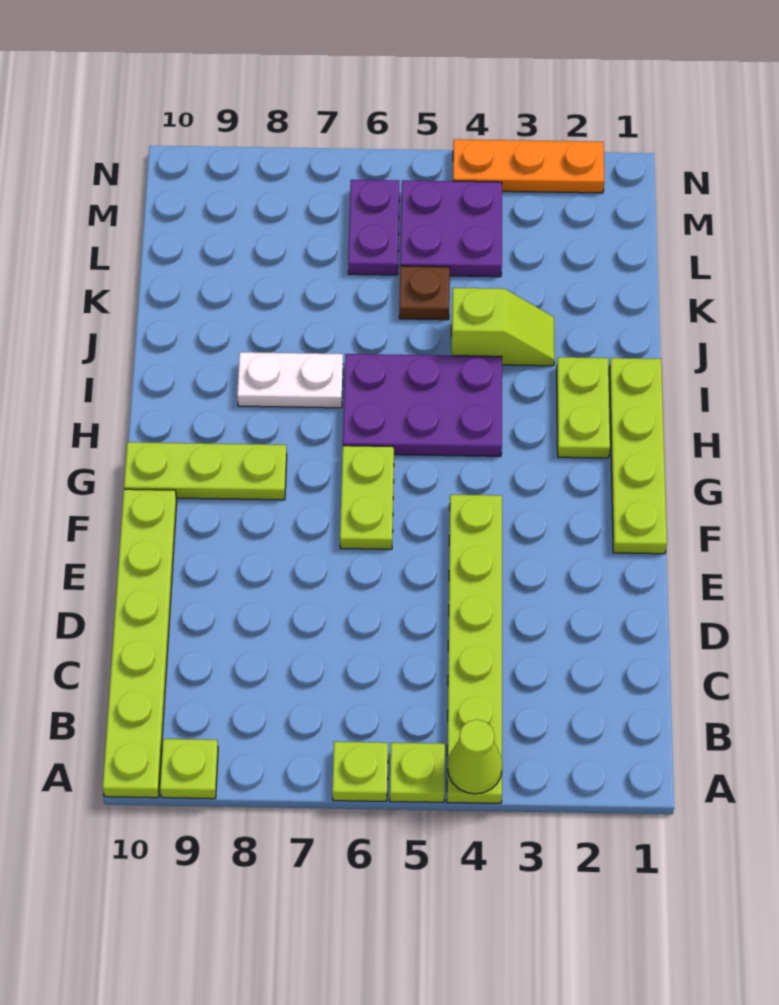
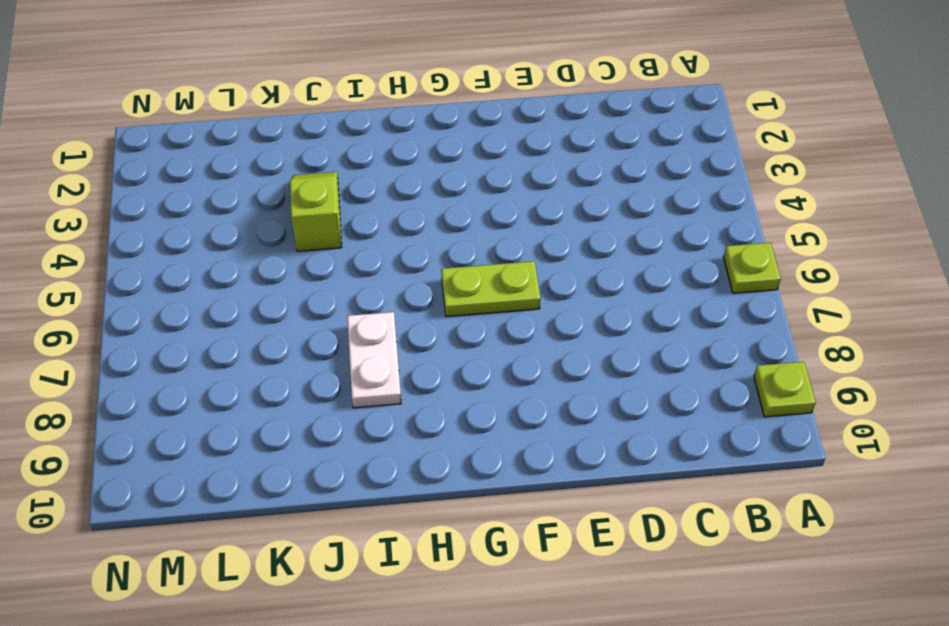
none -> lime plate A4:F4 level 1
none -> lime plate A5 level 1
none -> lime plate A10:F10 level 1

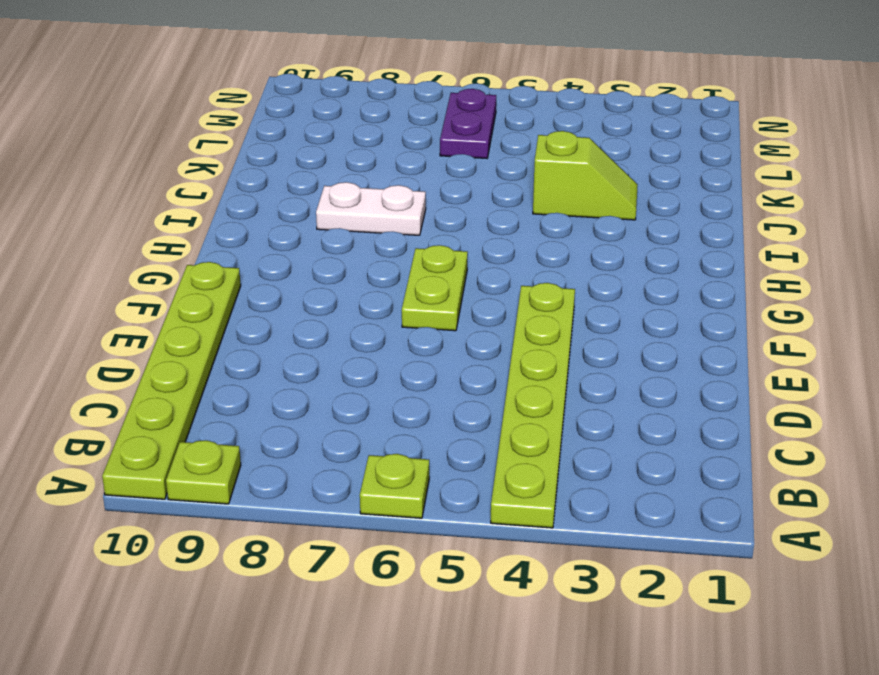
none -> lime plate A5 level 1
none -> lime plate F1:I1 level 1
none -> lime plate G8:G10 level 1

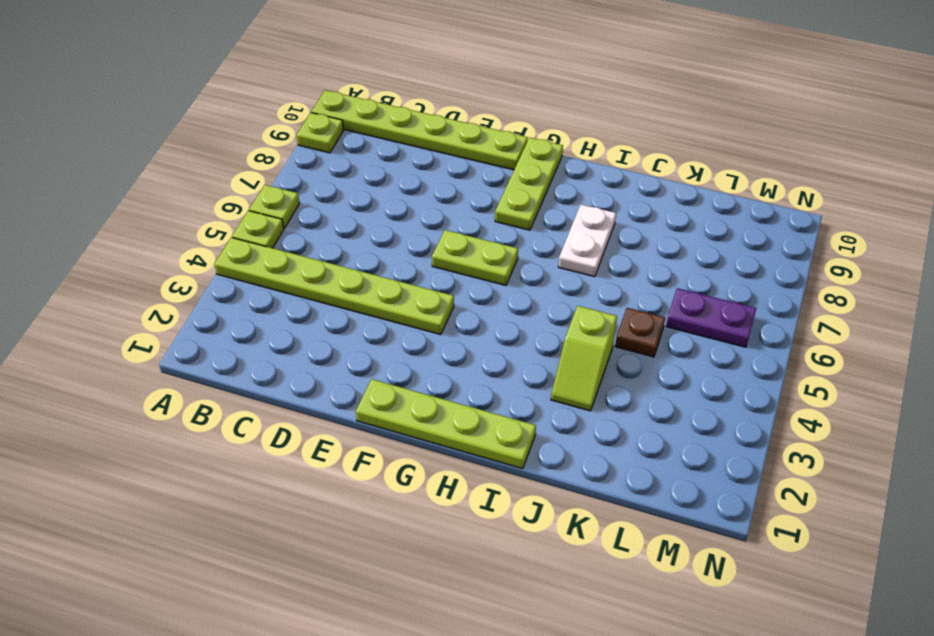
none -> lime plate H2:I2 level 1
none -> purple plate H4:I6 level 1
none -> purple plate L4:M5 level 1

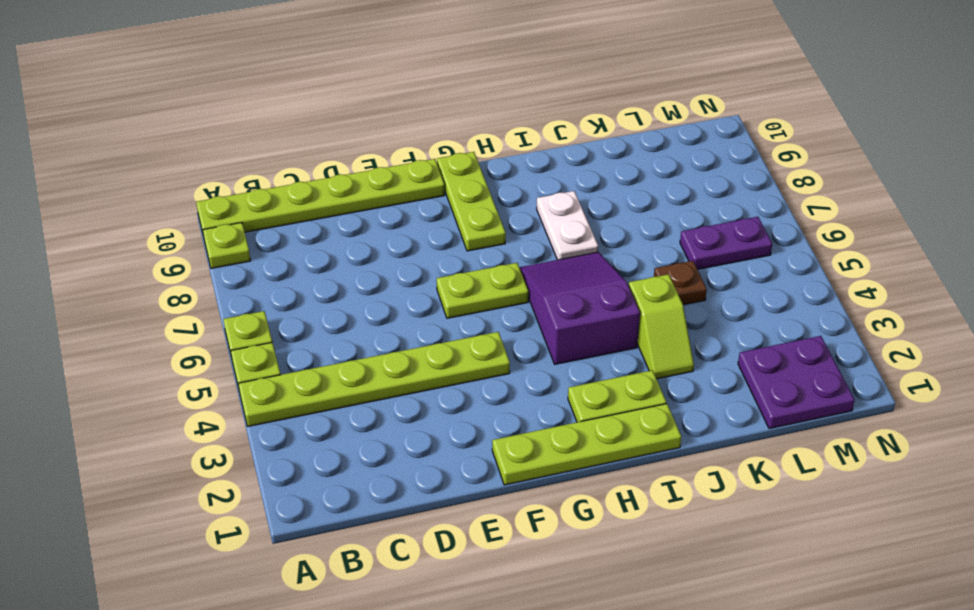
purple slope H4:I6 level 1 top 4 -> purple plate H4:I6 level 1
purple plate L1:M2 level 1 -> purple plate L4:M5 level 1
none -> orange plate N2:N4 level 1
none -> lime cone A4 level 2

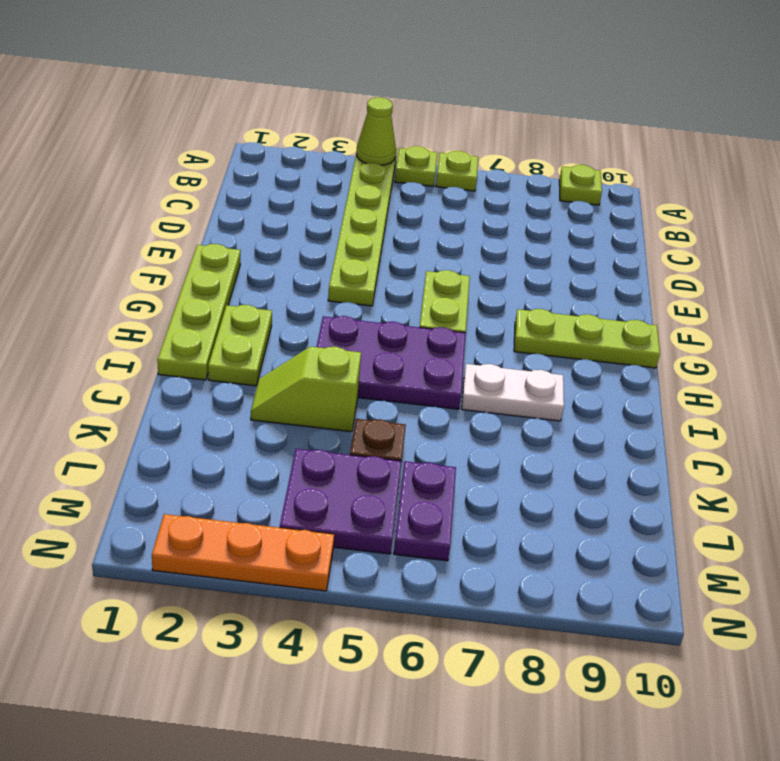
none -> lime plate A10:F10 level 1

